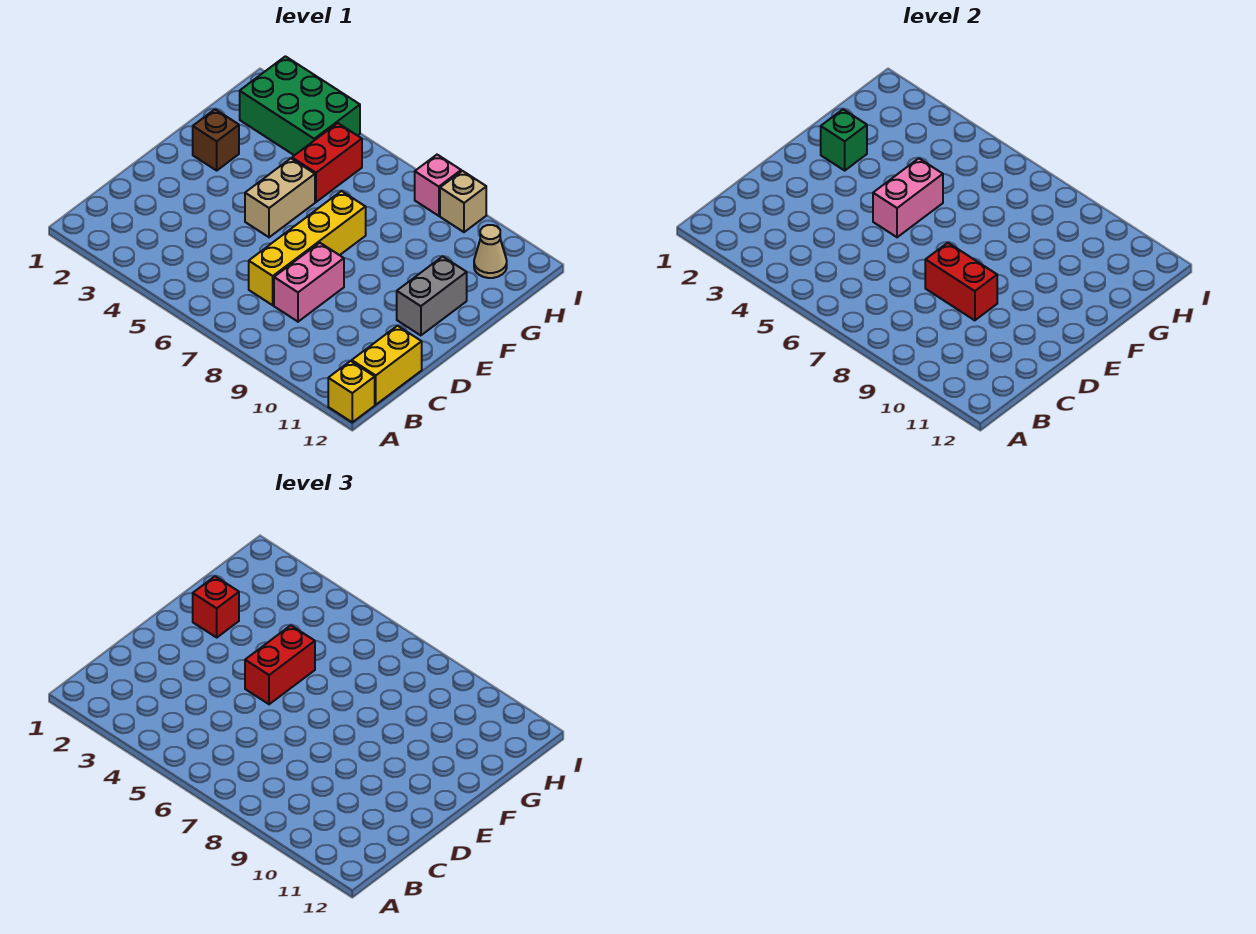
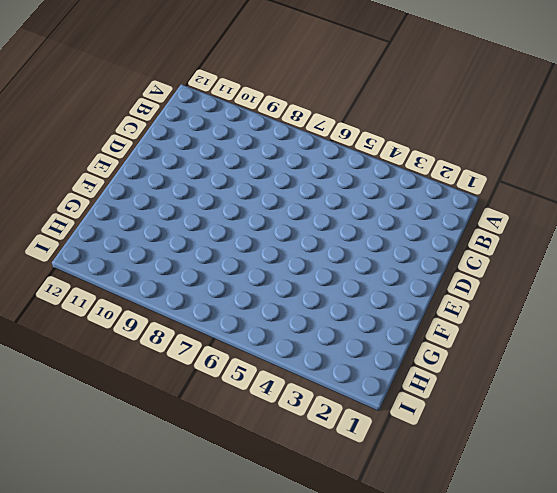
none -> yellow brick A12 level 1
none -> yellow brick B12:C12 level 1
none -> yellow brick C7:F7 level 1

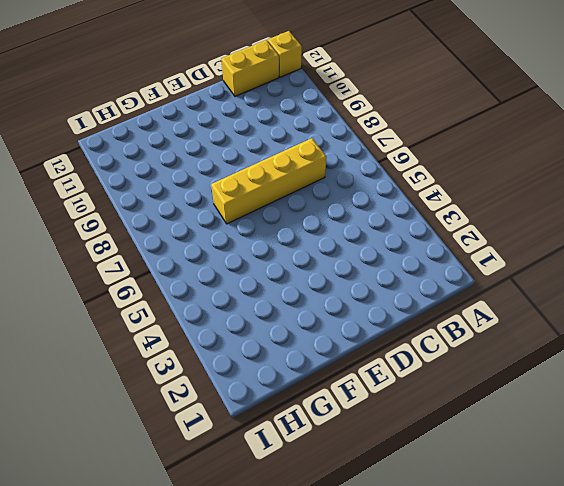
none -> pink brick C8:D8 level 1
none -> tan brick E5:F5 level 1
none -> grey brick E11:F11 level 1

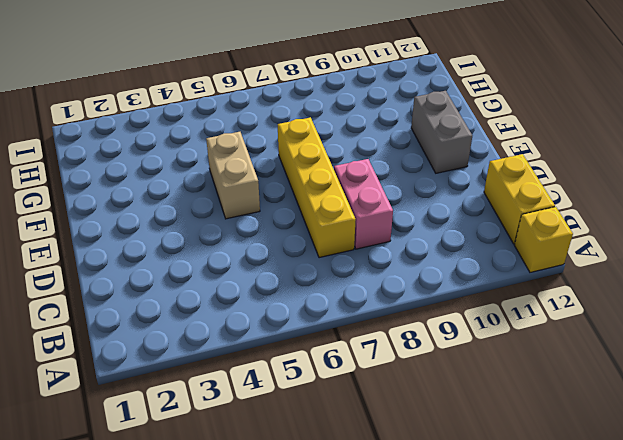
none -> brown brick F2 level 1
none -> red brick G5:H5 level 1
none -> green brick H2:I4 level 1

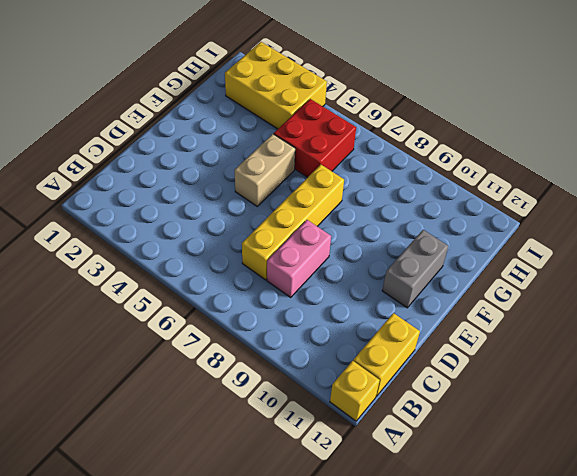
red brick G5:H6 level 1 -> red brick G5:H5 level 1
yellow brick H2:I4 level 1 -> green brick H2:I4 level 1
none -> brown brick F2 level 1
none -> tan cone H11 level 1
none -> pink brick I8 level 1

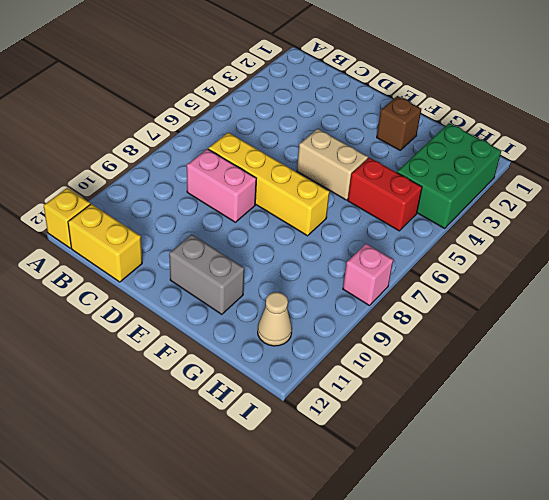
none -> tan brick I9 level 1
none -> red brick D8:D9 level 2
none -> pink brick E5:F5 level 2

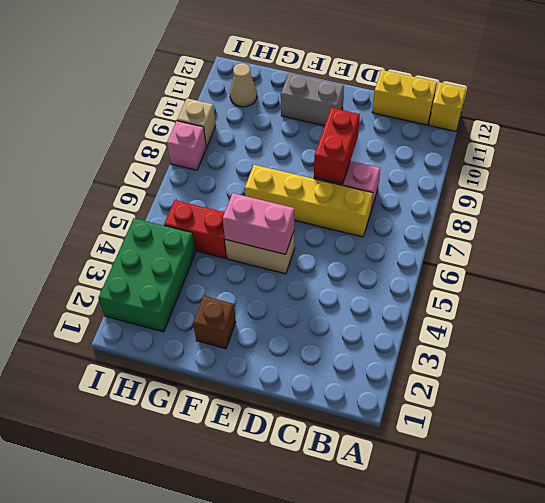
none -> green brick F2 level 2
none -> red brick E5:F5 level 3
none -> red brick F2 level 3

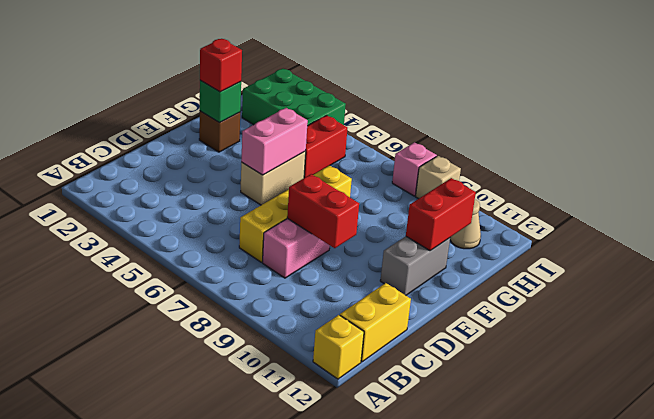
red brick F11:G11 level 2 -> red brick E5:F5 level 3

